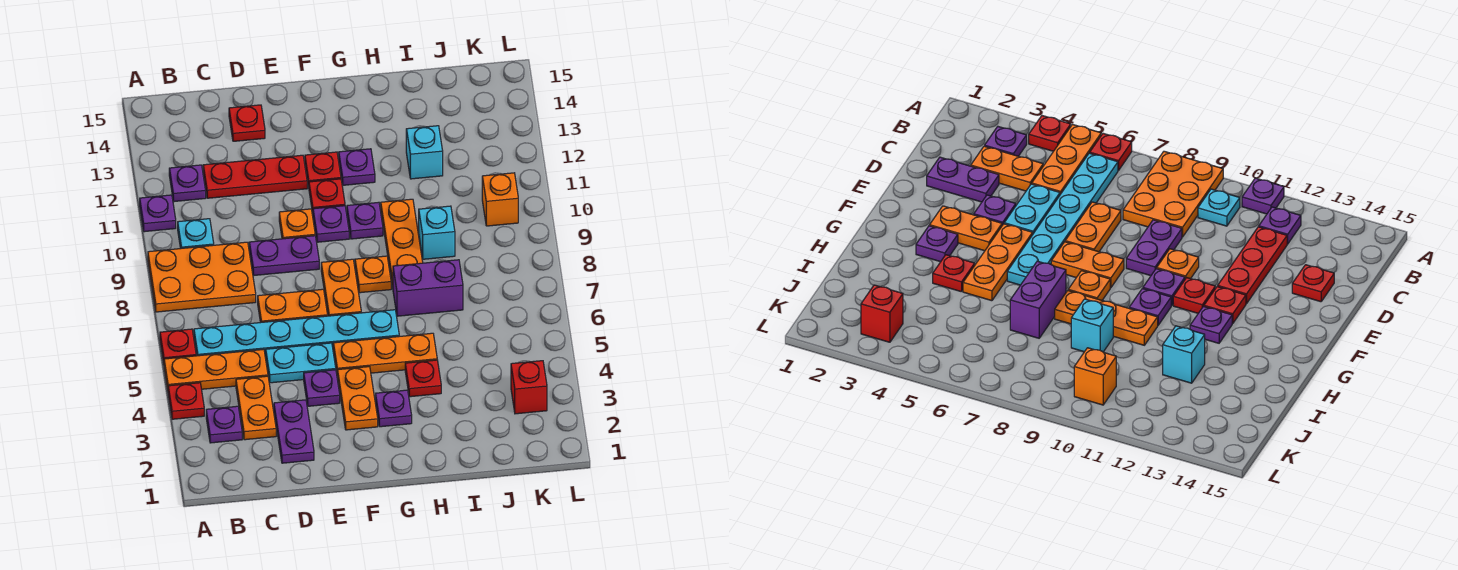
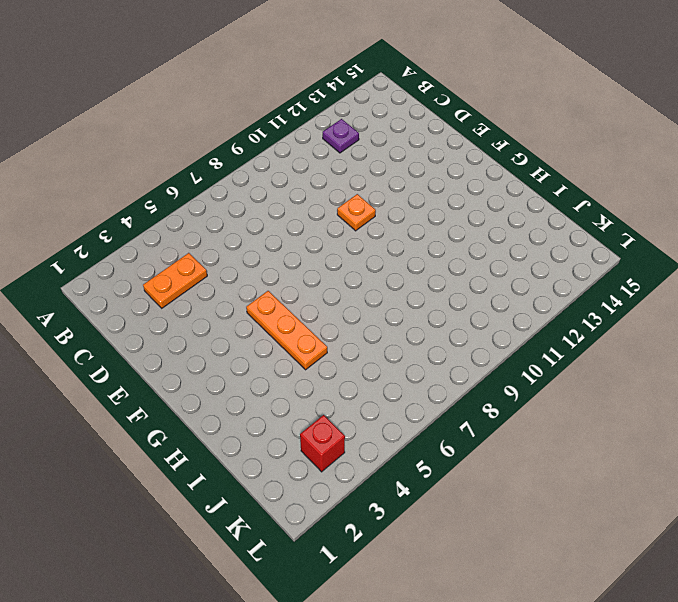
none -> red plate A4 level 1
none -> orange plate A5:C5 level 1
none -> red plate A6 level 1
none -> orange plate A8:C9 level 1

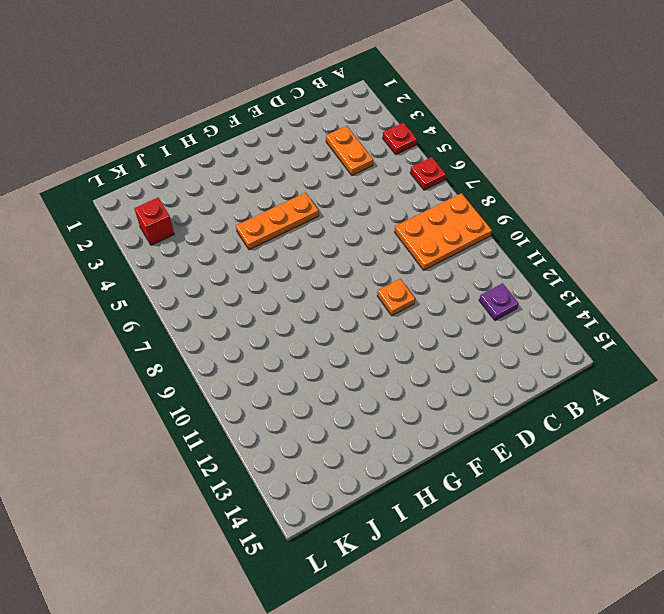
none -> orange plate A5:C5 level 1
none -> purple plate A11 level 1
none -> purple plate B3 level 1
none -> cyan plate B6:G6 level 1

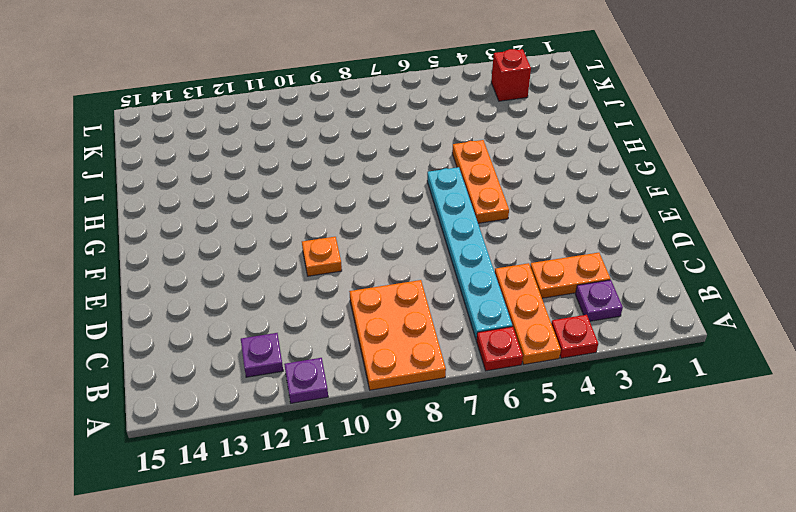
none -> cyan plate B10 level 1
none -> red plate C12:E12 level 1
none -> purple plate D2:D3 level 1
none -> cyan plate D5:E5 level 1

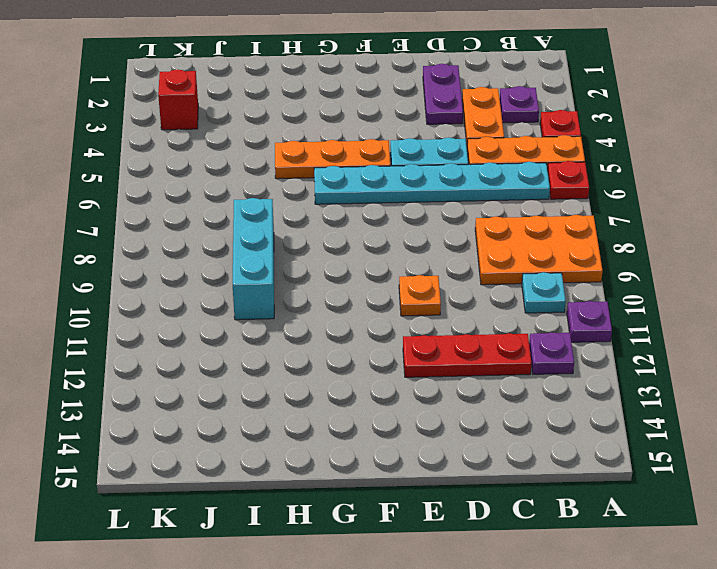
cyan brick I8:I10 level 1 -> cyan brick I9 level 1
none -> orange plate D7:E7 level 1
none -> purple plate D9:E9 level 1
none -> red plate D14 level 1
none -> purple plate E4 level 1

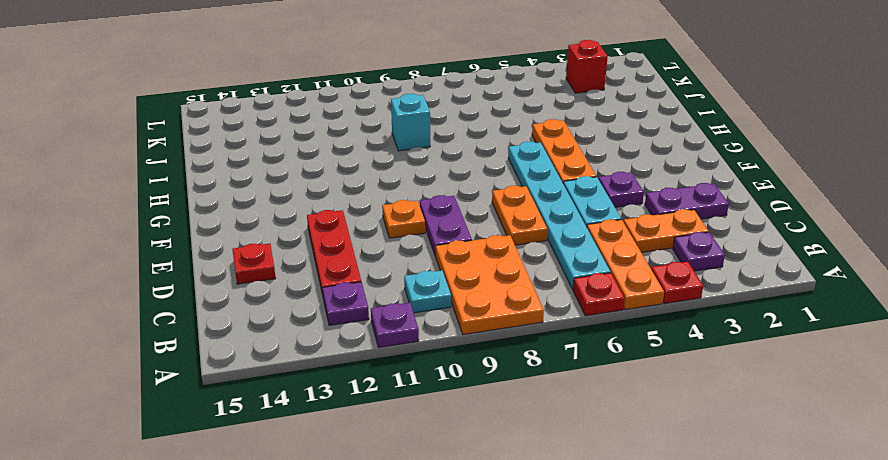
none -> orange plate F3:F4 level 1
none -> orange plate F7:F8 level 1
none -> purple plate F10 level 1
none -> red plate F11 level 1

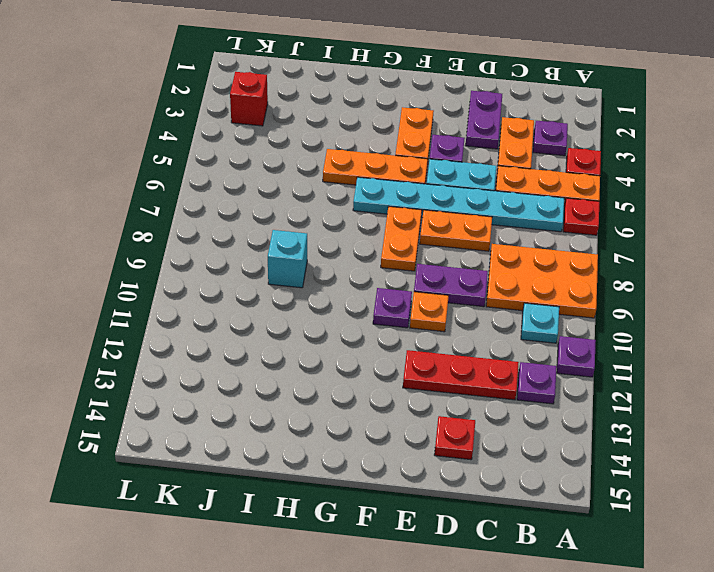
none -> red plate F11 level 1
none -> red plate F12 level 1
none -> purple plate G3 level 1
none -> orange plate G8 level 1

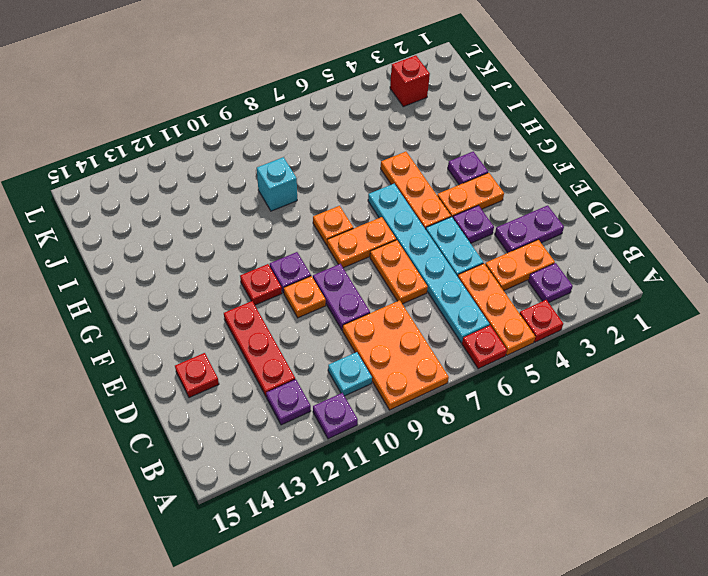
none -> red plate F12 level 1
none -> purple plate G10 level 1
none -> purple plate G12 level 1
none -> red plate H4 level 1

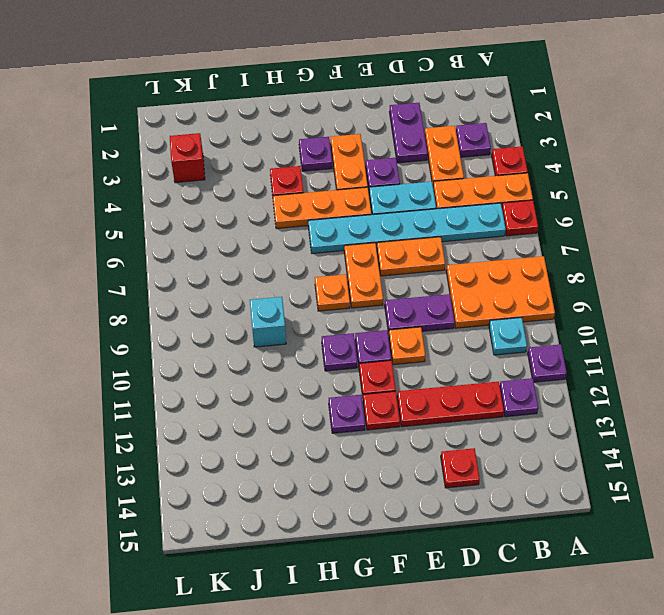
none -> purple brick H7:I7 level 1
none -> orange plate H8:H10 level 1
none -> cyan brick I12 level 1
none -> orange brick K10 level 1

